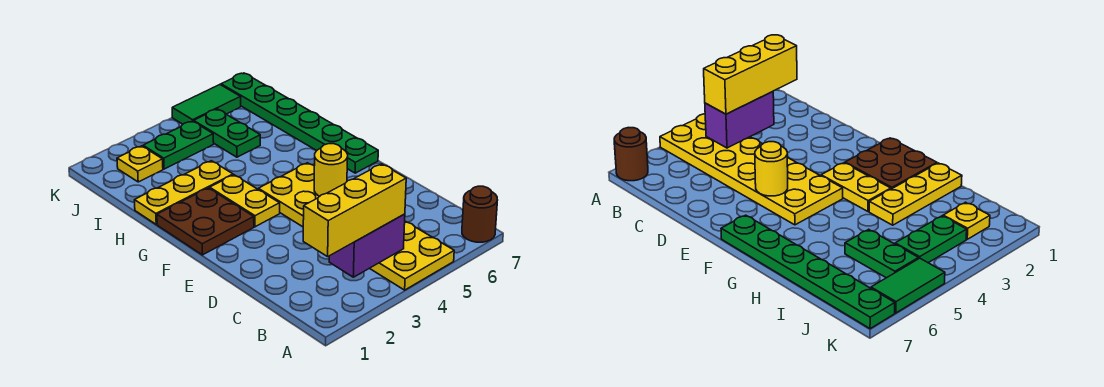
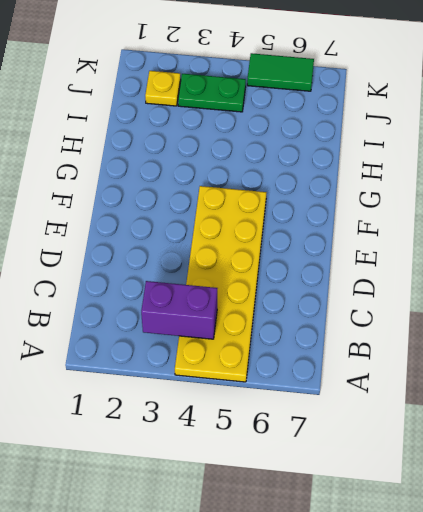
none -> brown round brick A7 level 1
none -> brown plate F1:G2 level 1
none -> yellow plate F3:G3 level 1

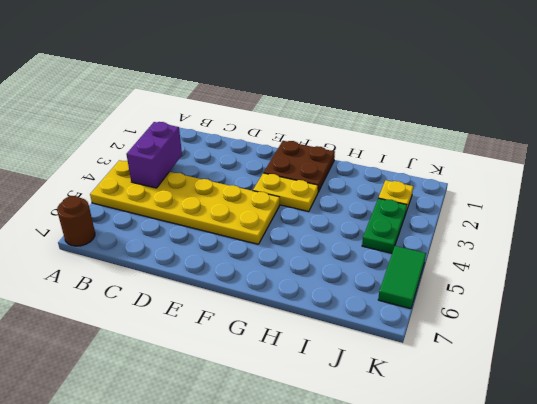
none -> green plate F7:K7 level 1
none -> yellow plate H1:H3 level 1
none -> green plate I5:J5 level 1

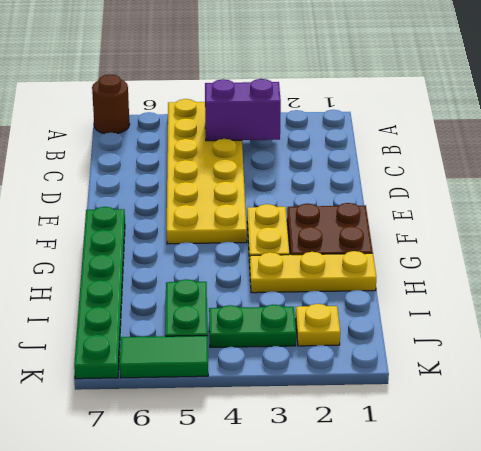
none -> yellow round brick E5 level 2
none -> yellow brick B2:B4 level 3

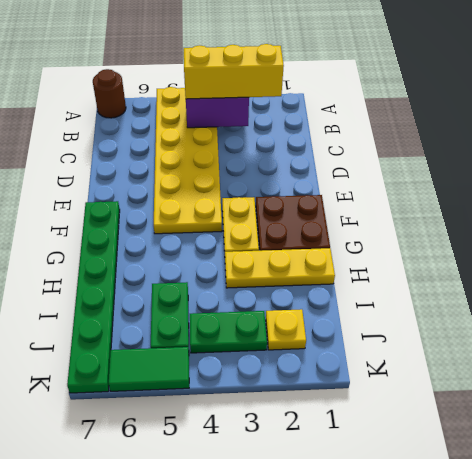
none -> yellow round brick E5 level 2

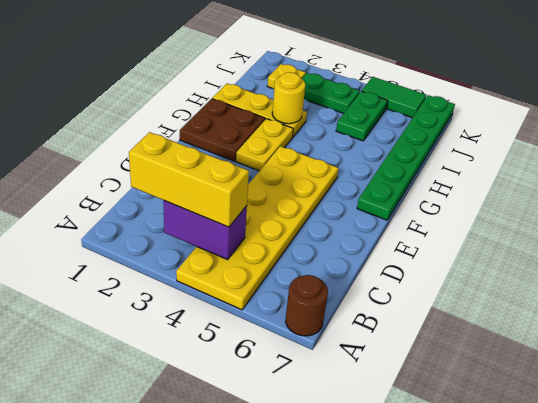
yellow round brick H3 level 2 -> yellow round brick E5 level 2

